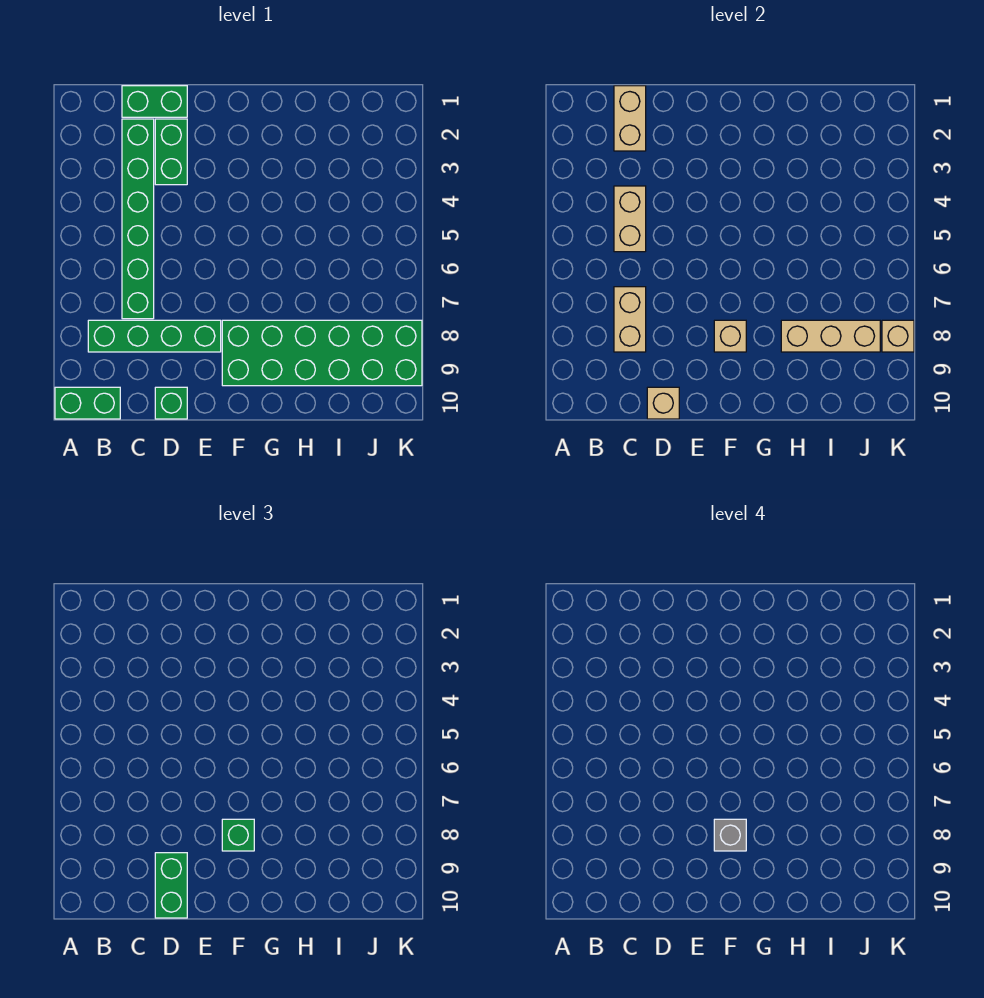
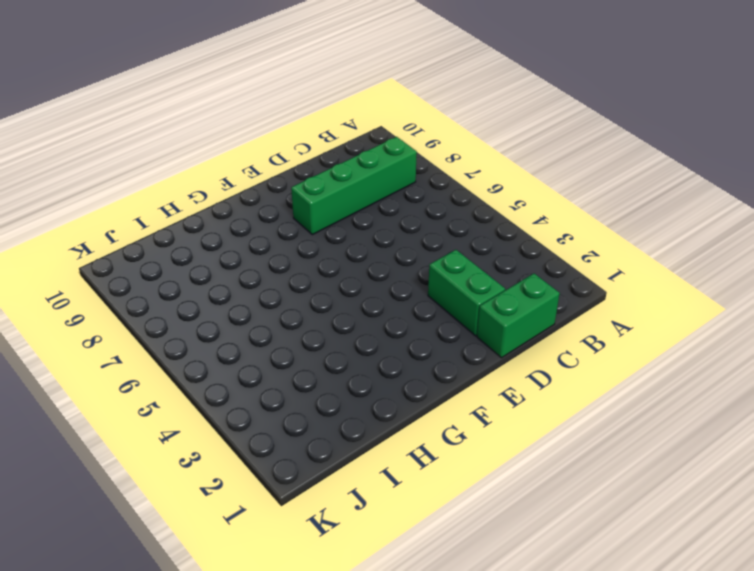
none -> green brick A10:B10 level 1
none -> green brick C2:C7 level 1
none -> green brick D10 level 1

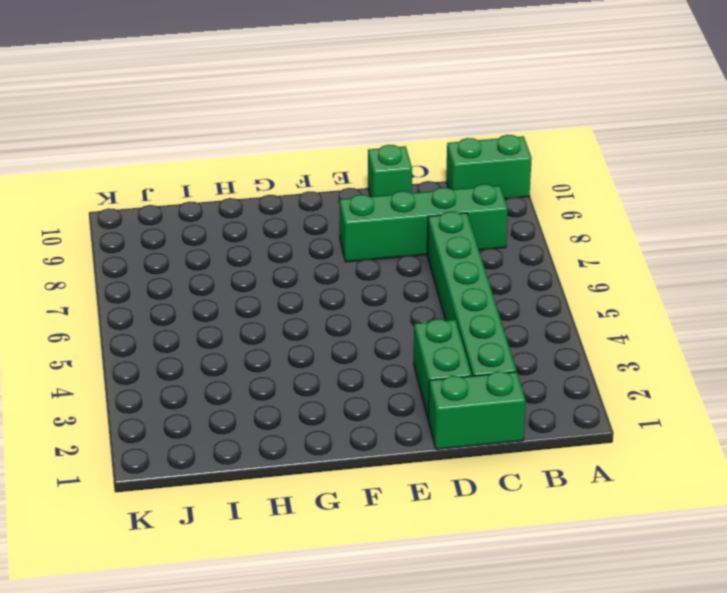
none -> green brick F8:K9 level 1
none -> tan brick C1:C2 level 2
none -> tan brick C4:C5 level 2

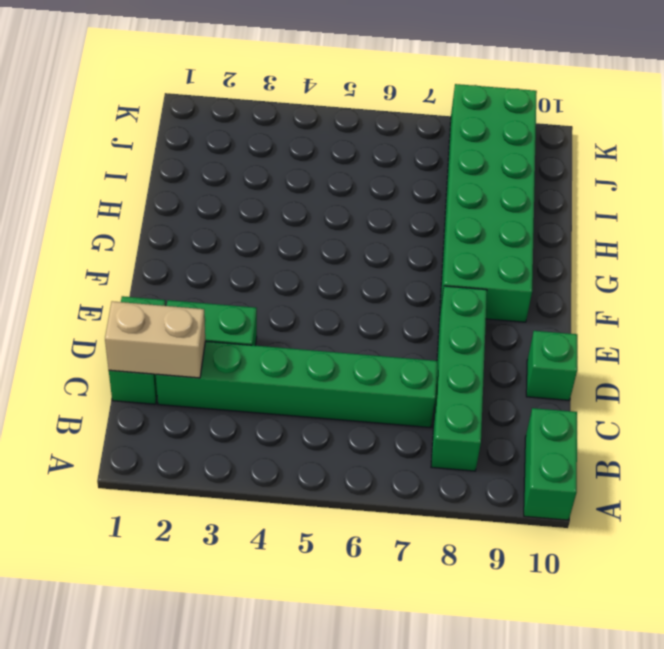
none -> tan brick C4:C5 level 2
none -> tan brick C7:C8 level 2
none -> tan brick D10 level 2

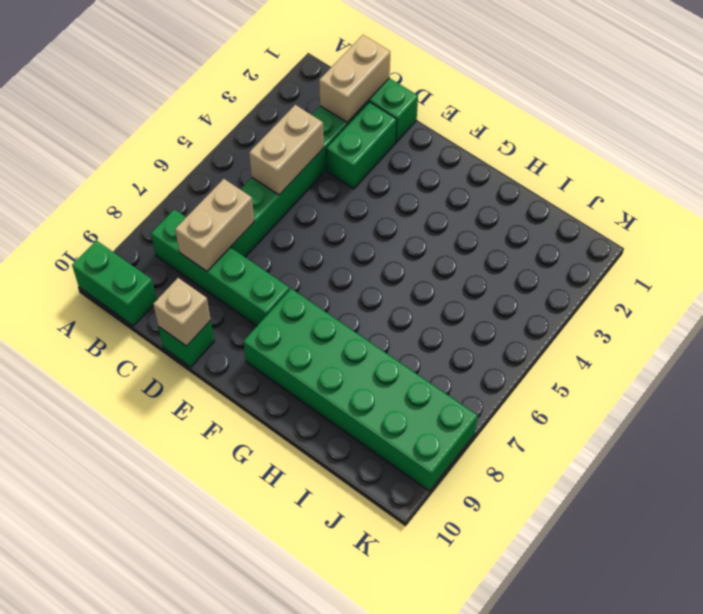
none -> tan brick F8 level 2
none -> tan brick H8:J8 level 2
none -> tan brick K8 level 2

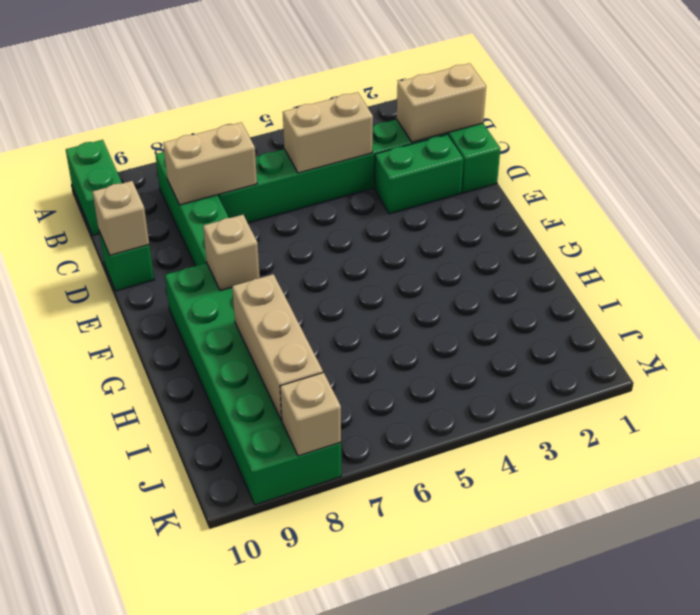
none -> green brick D9:D10 level 3
none -> green brick F8 level 3
none -> grey brick F8 level 4

